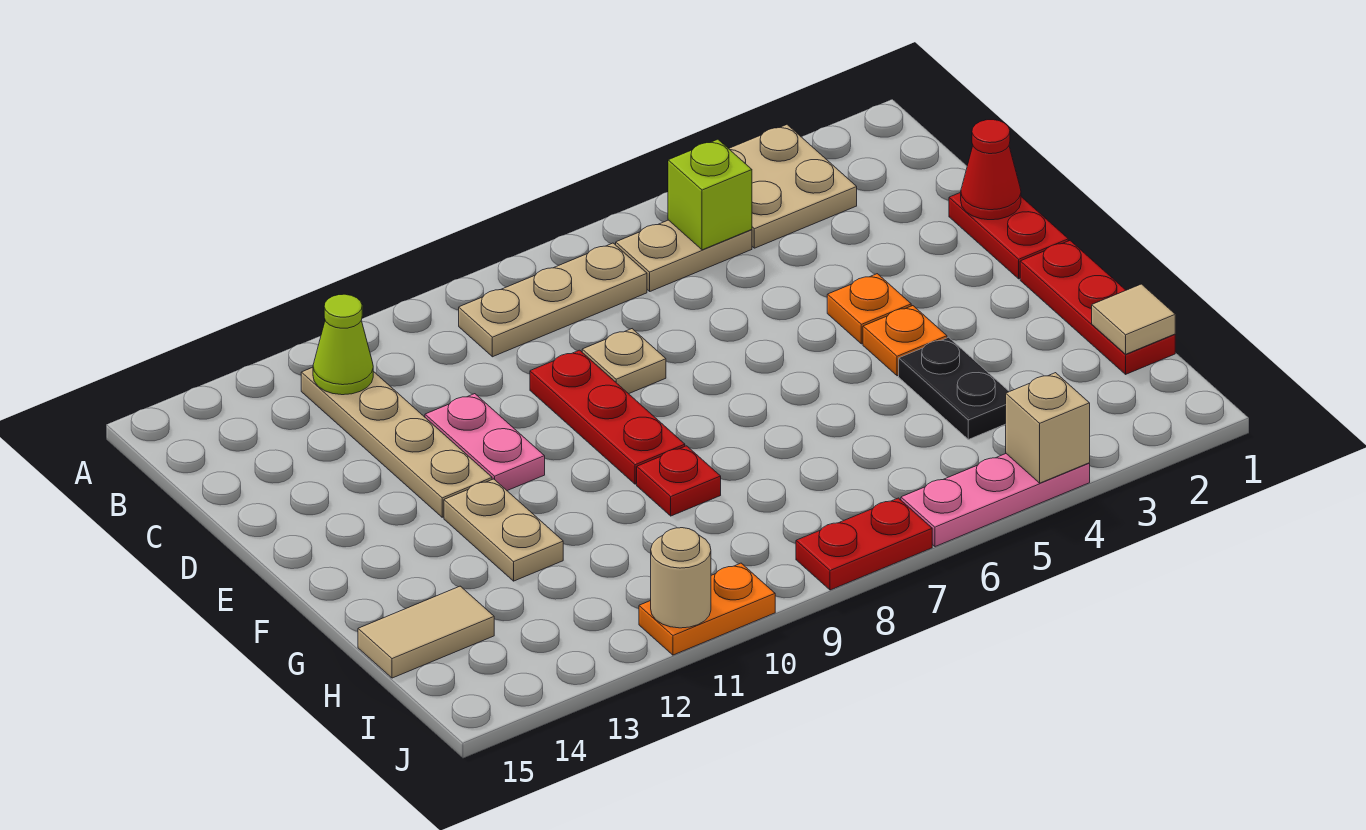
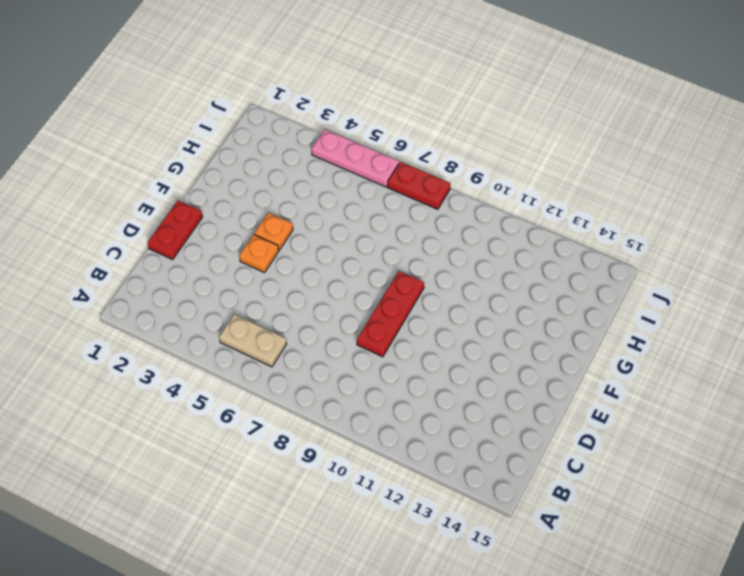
none -> tan plate A3:B4 level 1
none -> tan plate B7:B9 level 1
none -> tan plate B12:E12 level 1

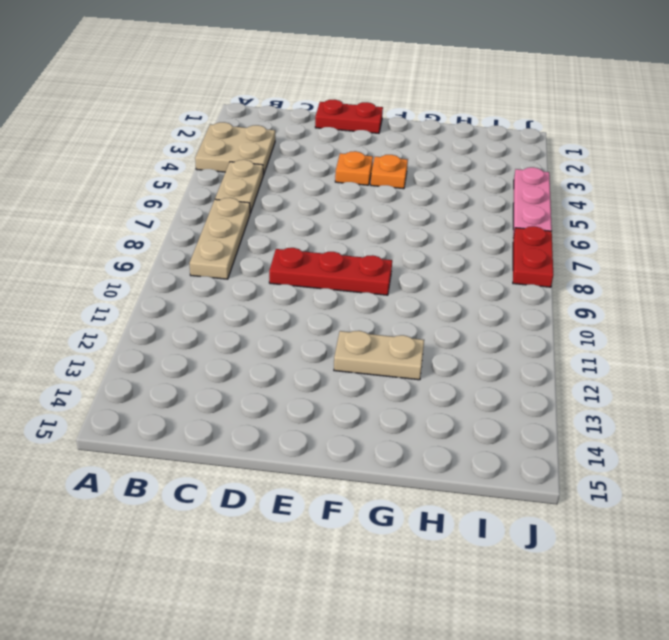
none -> tan plate B12:E12 level 1
none -> tan plate D8 level 1
none -> pink plate D11:E11 level 1

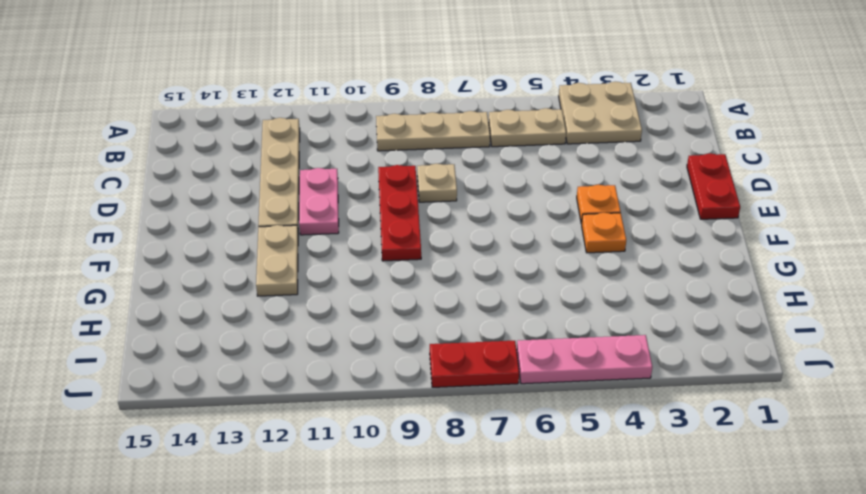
none -> red plate F1:H1 level 1
none -> black plate G4:H4 level 1
none -> red plate G9 level 1

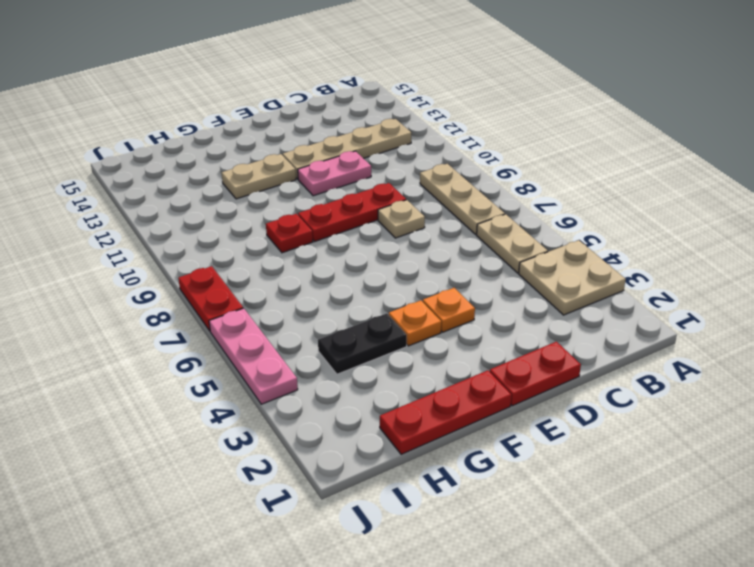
none -> tan tile H14:H15 level 1
none -> orange plate J10:J11 level 1
none -> lime brick B5 level 2

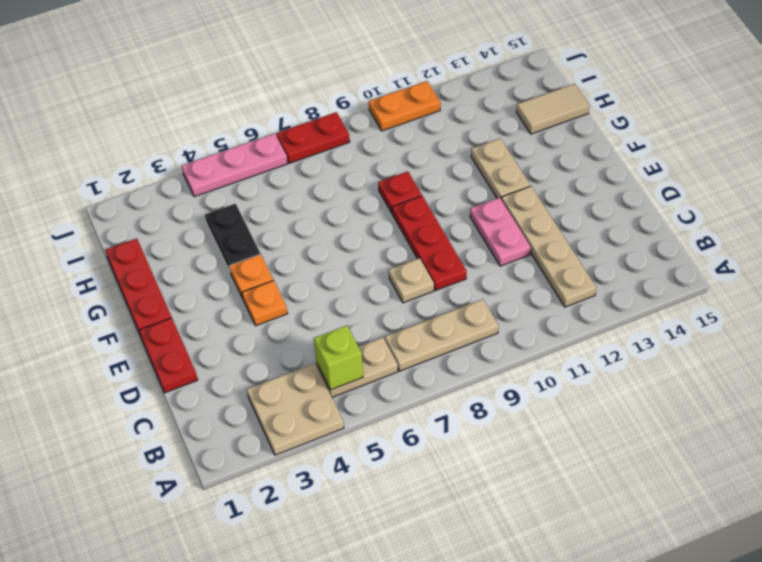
none -> lime cone B12 level 2
none -> red cone D1 level 2
none -> tan tile H1 level 2

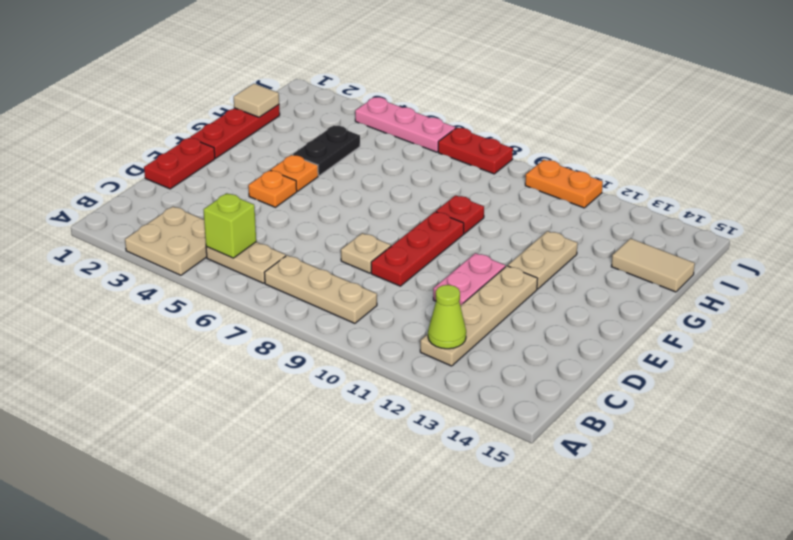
none -> red cone D1 level 2
none -> tan brick J4 level 2
none -> tan round brick J11 level 2

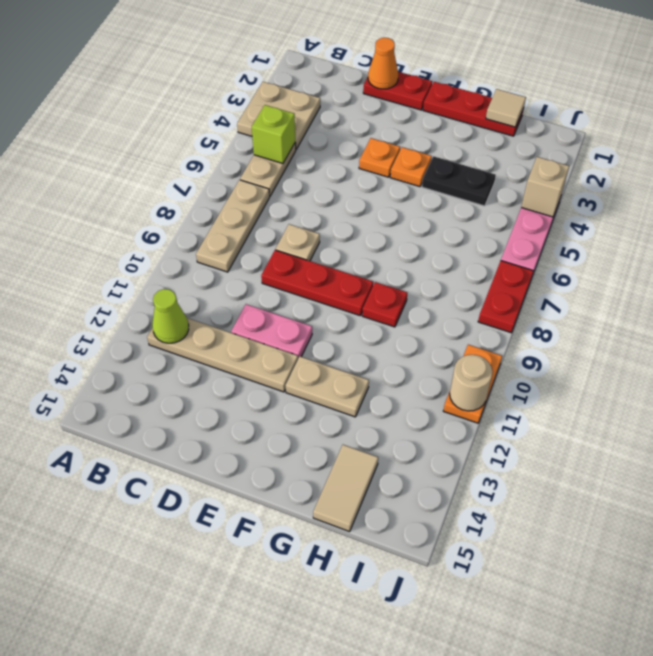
orange cone D1 level 2 -> red cone D1 level 2

